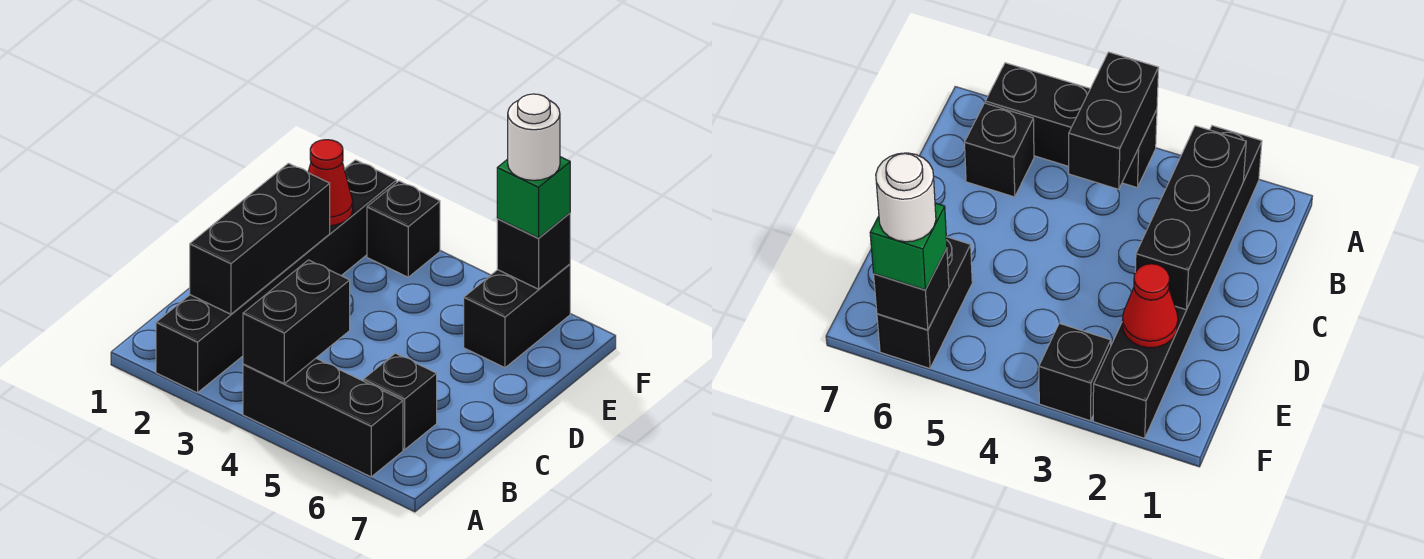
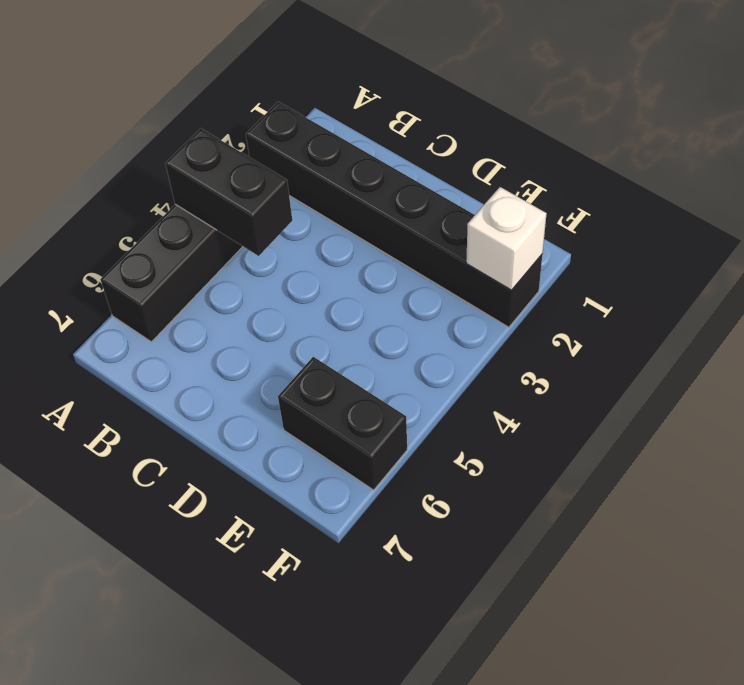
white brick F2 level 2 -> none
none -> black brick B6 level 1
none -> black brick F3 level 1

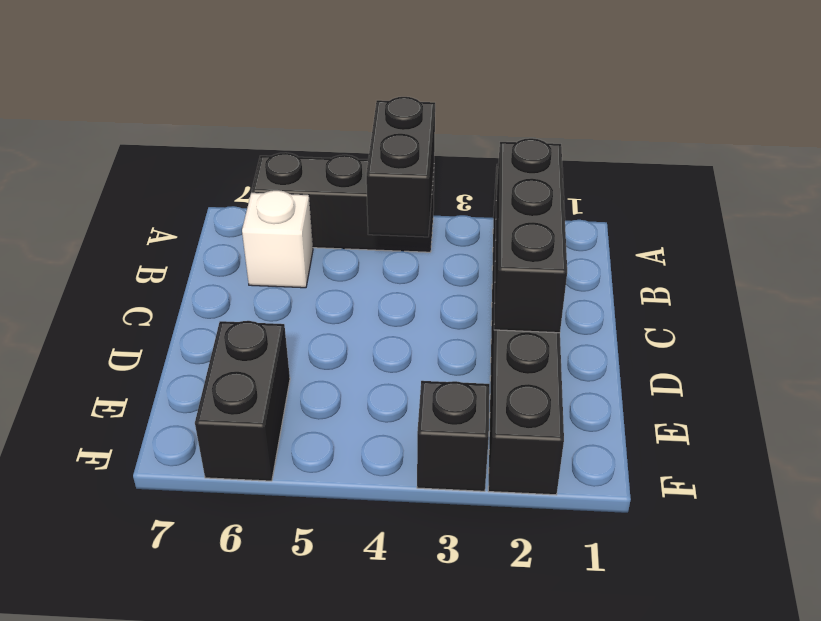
white brick B6 level 1 -> black brick B6 level 1
none -> red cone E2 level 2
none -> black brick F6 level 2

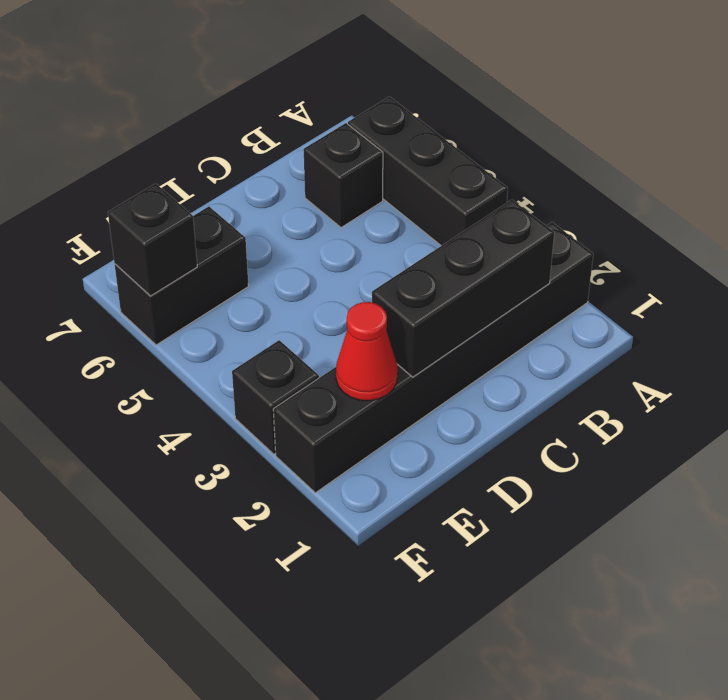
none -> black brick A4:B4 level 2
none -> green brick F6 level 3

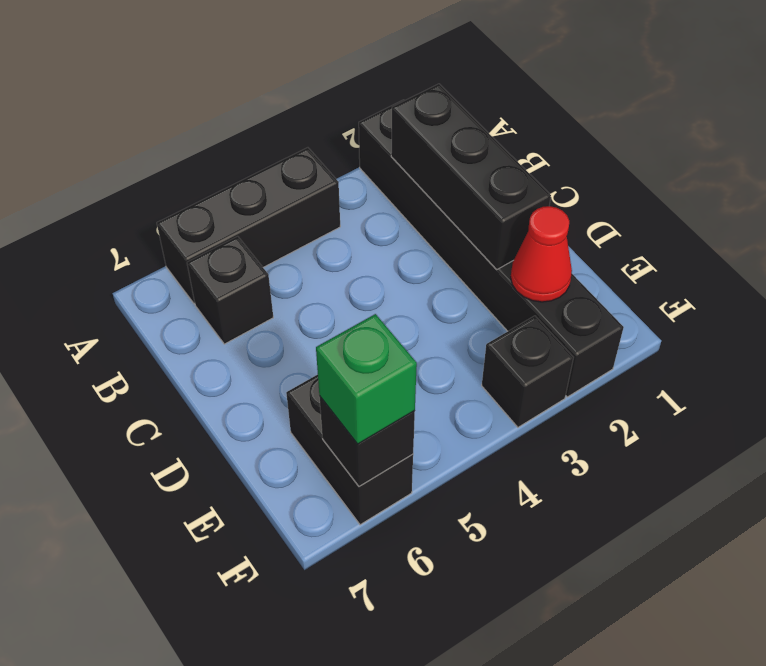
none -> black brick A4:B4 level 2
none -> white round brick F6 level 4

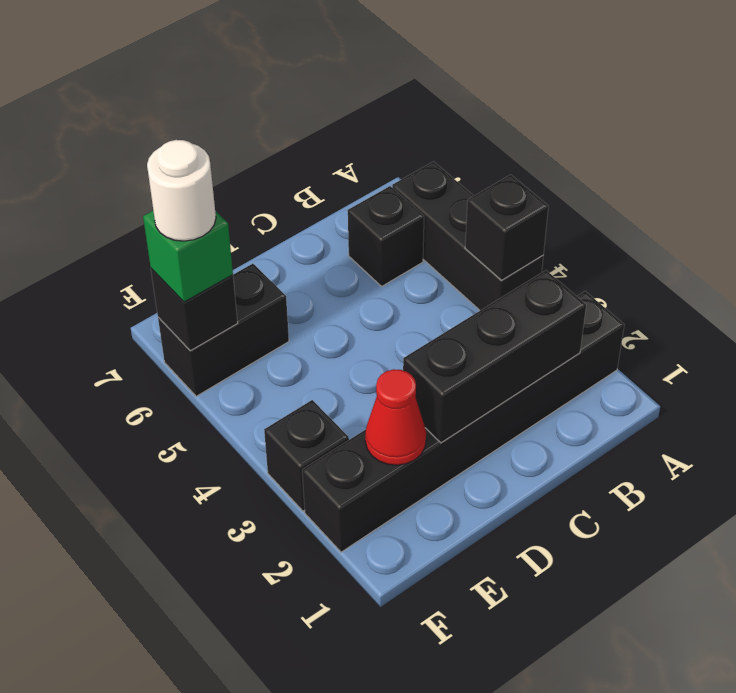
black brick A4 level 2 -> black brick A4:B4 level 2

